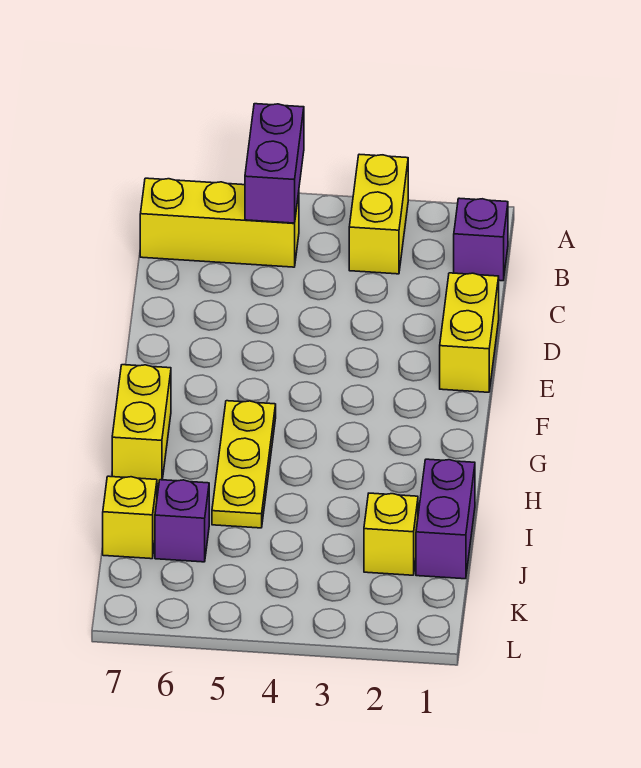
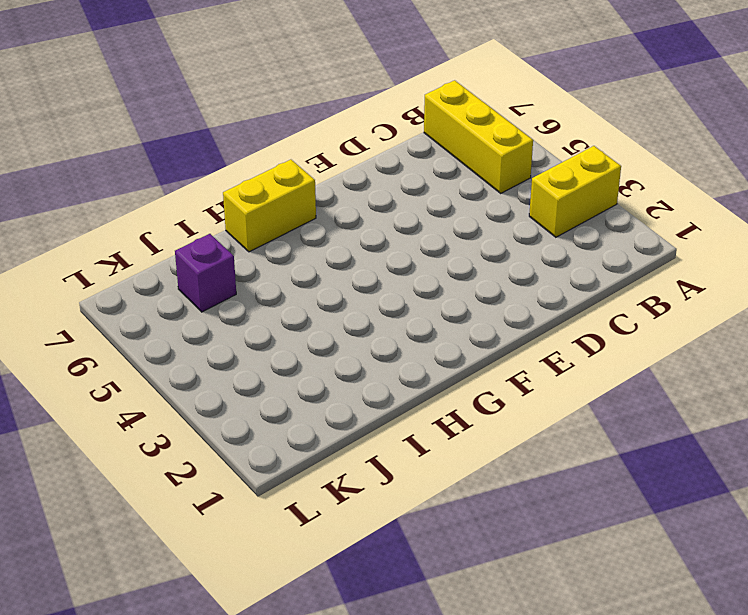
none -> purple brick B1 level 1
none -> yellow brick D1:E1 level 1

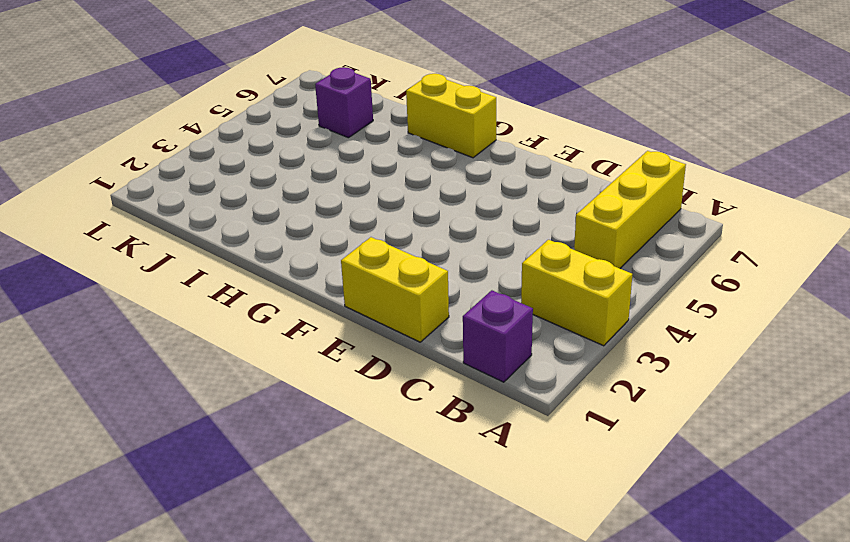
none -> yellow plate G5:I5 level 1
none -> purple brick I1:J1 level 1

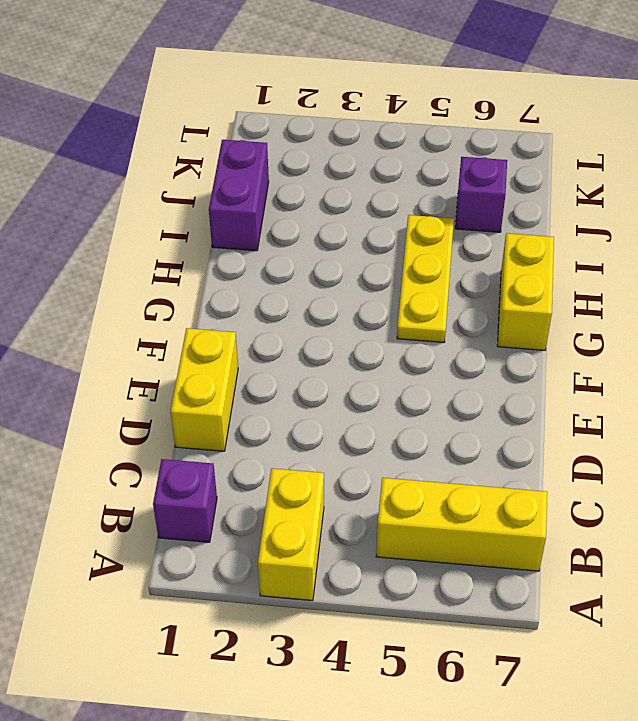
none -> yellow brick J2 level 1
none -> yellow brick J7 level 1

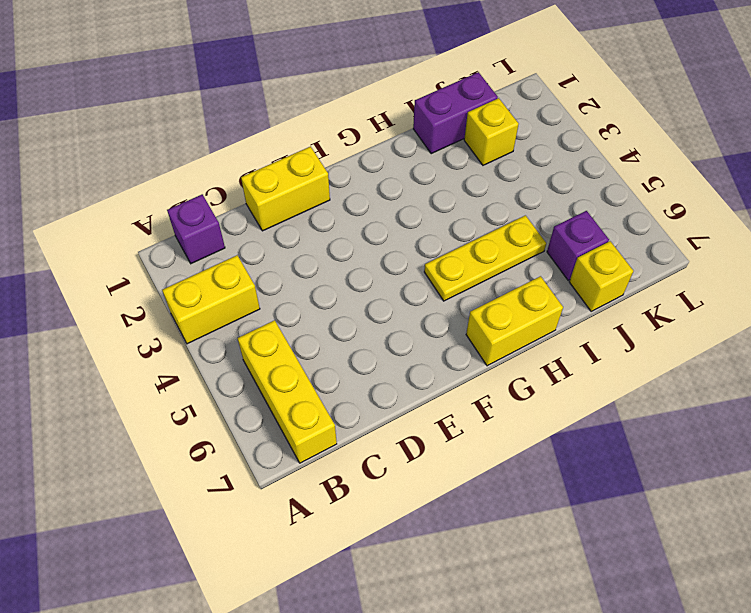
none -> purple brick A5:B5 level 2

